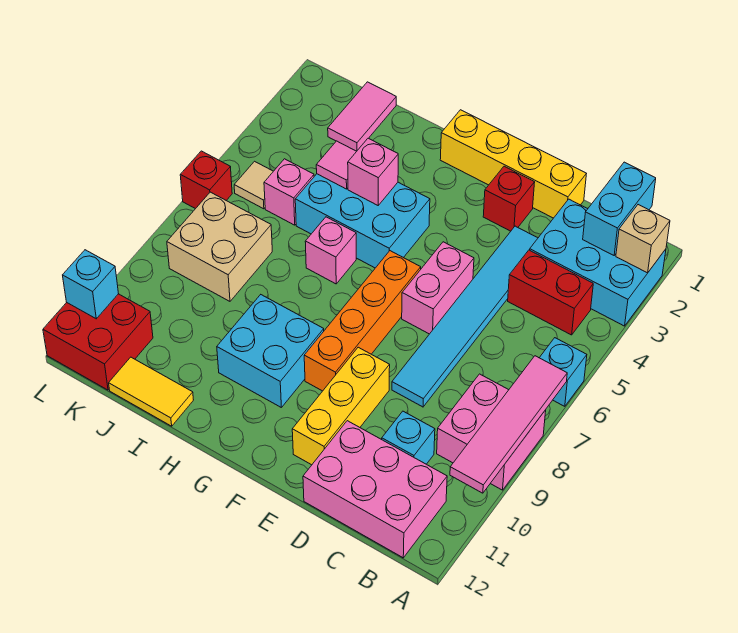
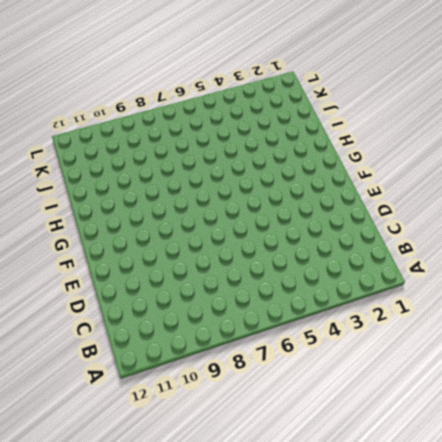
none -> cyan brick A2:C3 level 1
none -> cyan brick A6 level 1
none -> pink brick A8:B9 level 1

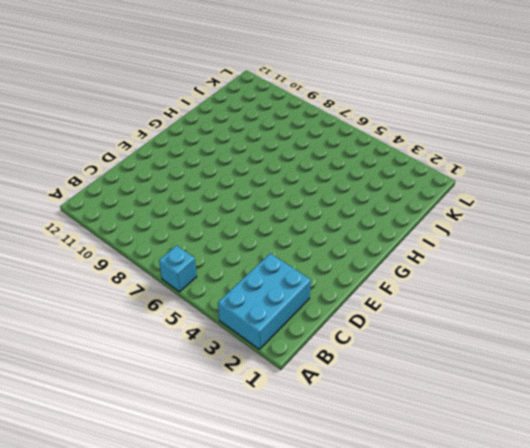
none -> pink brick A8:B9 level 1
none -> red brick B4:C4 level 1
none -> pink brick B11:D12 level 1

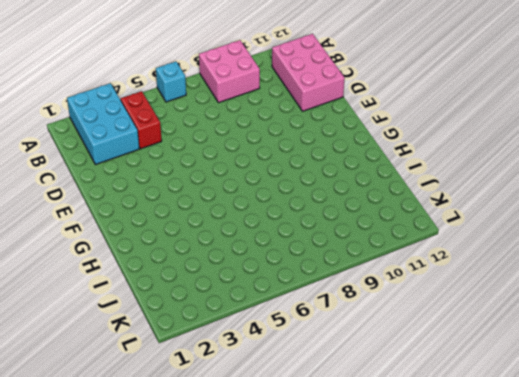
none -> cyan brick C10 level 1
none -> yellow brick D1:G1 level 1
none -> cyan tile D3:D8 level 1

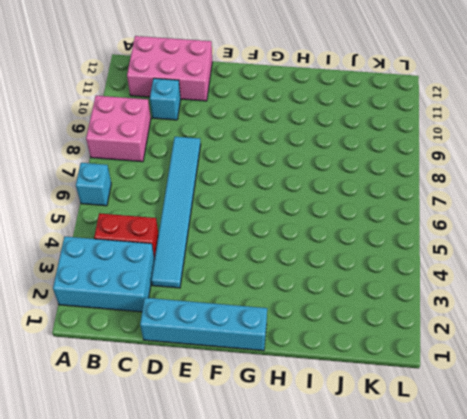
cyan brick D1:G1 level 1 -> yellow brick D1:G1 level 1
none -> red brick E2 level 1
none -> pink brick E5:E6 level 1
none -> yellow brick E9:E11 level 1

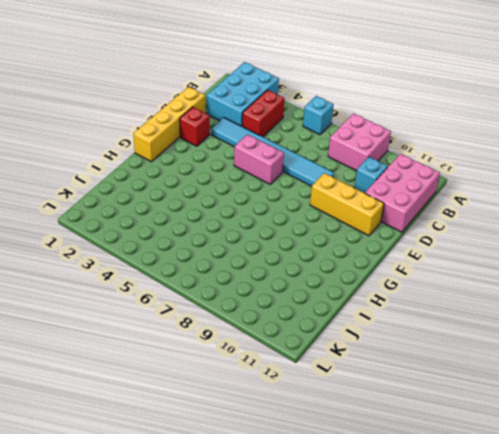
none -> orange brick F6:F9 level 1
none -> cyan brick G4:I5 level 1
none -> cyan brick G9:H10 level 1

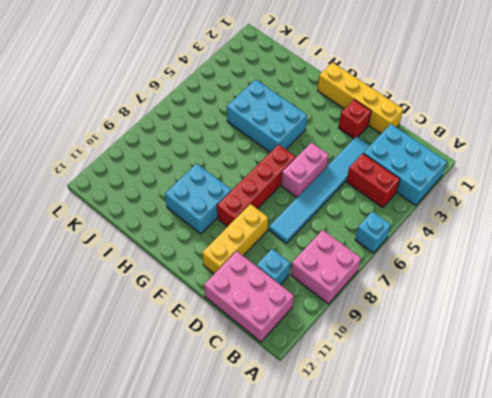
red brick F6:F9 level 1 -> orange brick F6:F9 level 1
none -> pink brick H6 level 1
none -> yellow tile I12:J12 level 1
none -> pink tile J1:J2 level 1

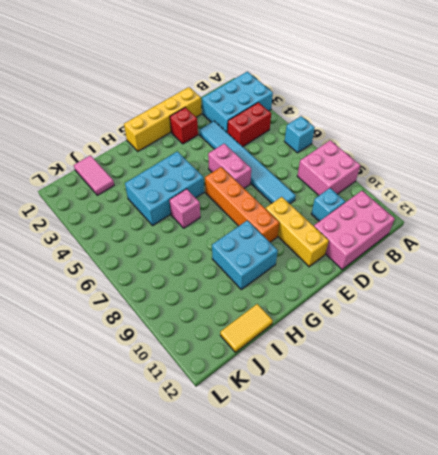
none -> pink brick J5 level 1
none -> tan brick J7:K8 level 1
none -> tan tile K5 level 1

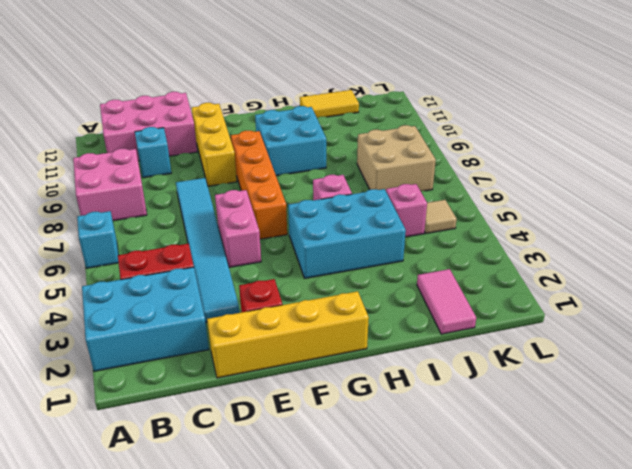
none -> red brick K11:L12 level 1
none -> red brick L6 level 1
none -> tan brick A2 level 2

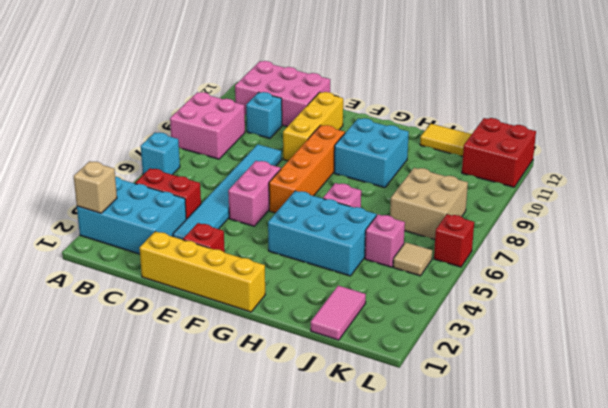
none -> pink tile A7:A10 level 2
none -> cyan brick B1:B2 level 2
none -> pink brick H4 level 2

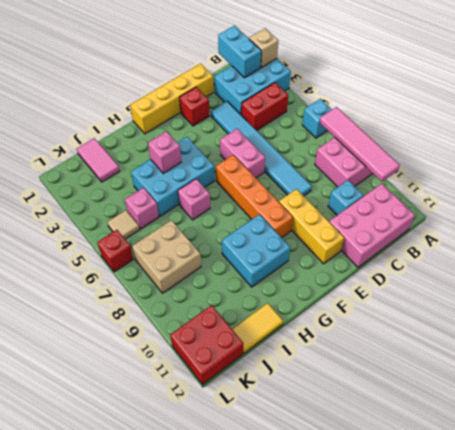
none -> pink tile I4 level 2
none -> cyan brick L11 level 2

